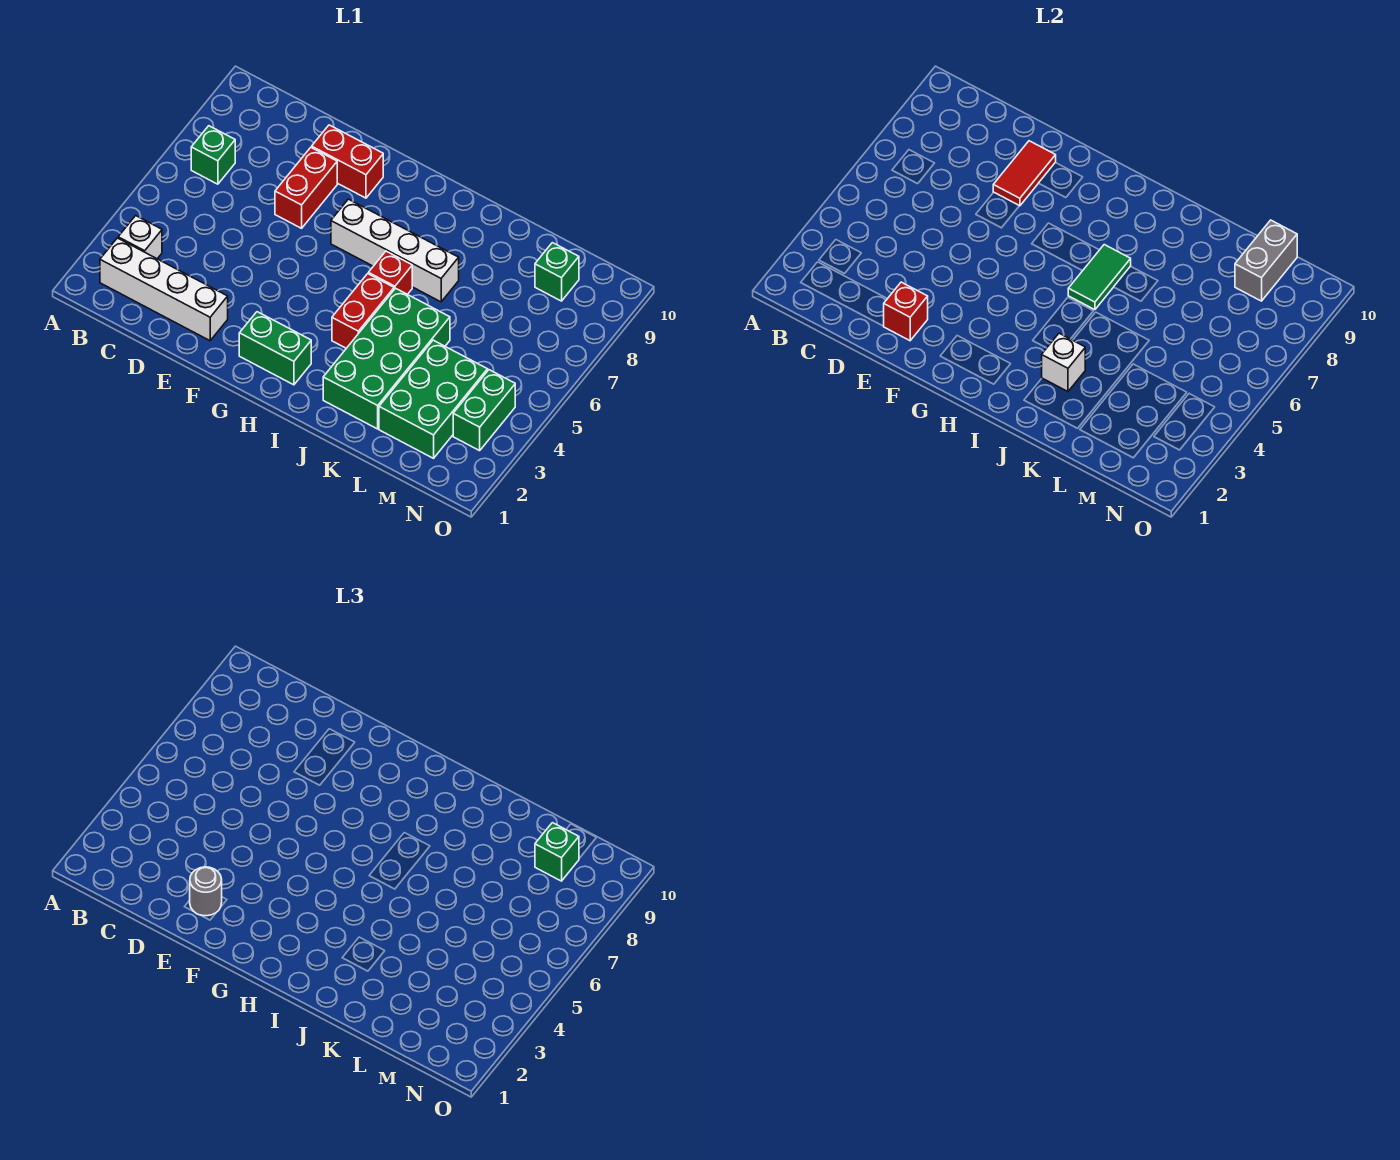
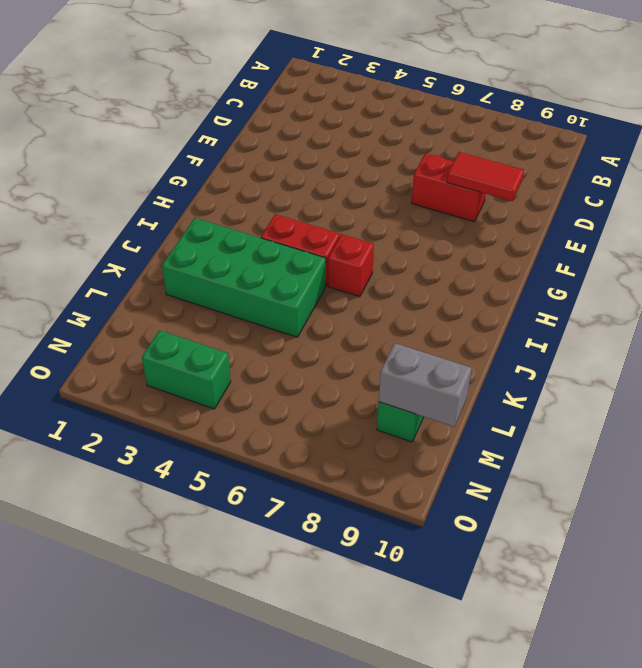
none -> white brick B2:E2 level 1
none -> white brick B3 level 1
none -> green brick B7 level 1

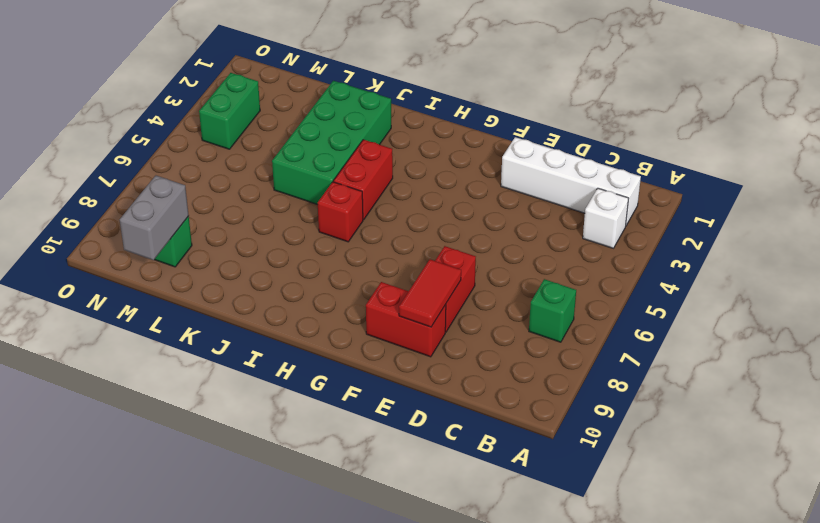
none -> green brick G2:H2 level 1
none -> white brick G7:J7 level 1
none -> green brick L2:M4 level 1

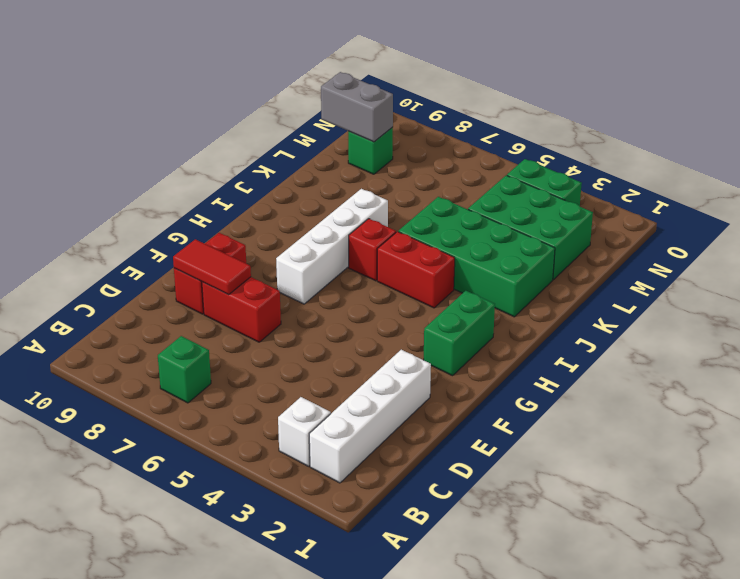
none -> red brick E2 level 2
none -> green tile I6:I7 level 2
none -> white brick J3 level 2

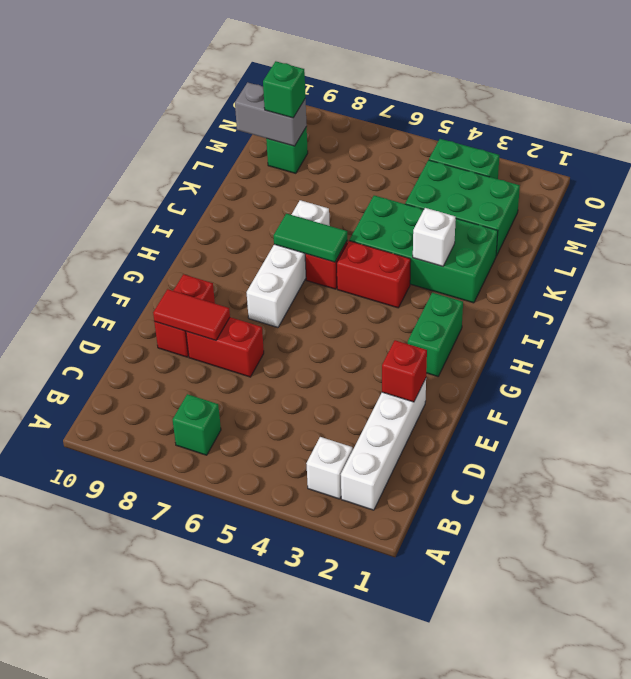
none -> grey round brick E2 level 3

